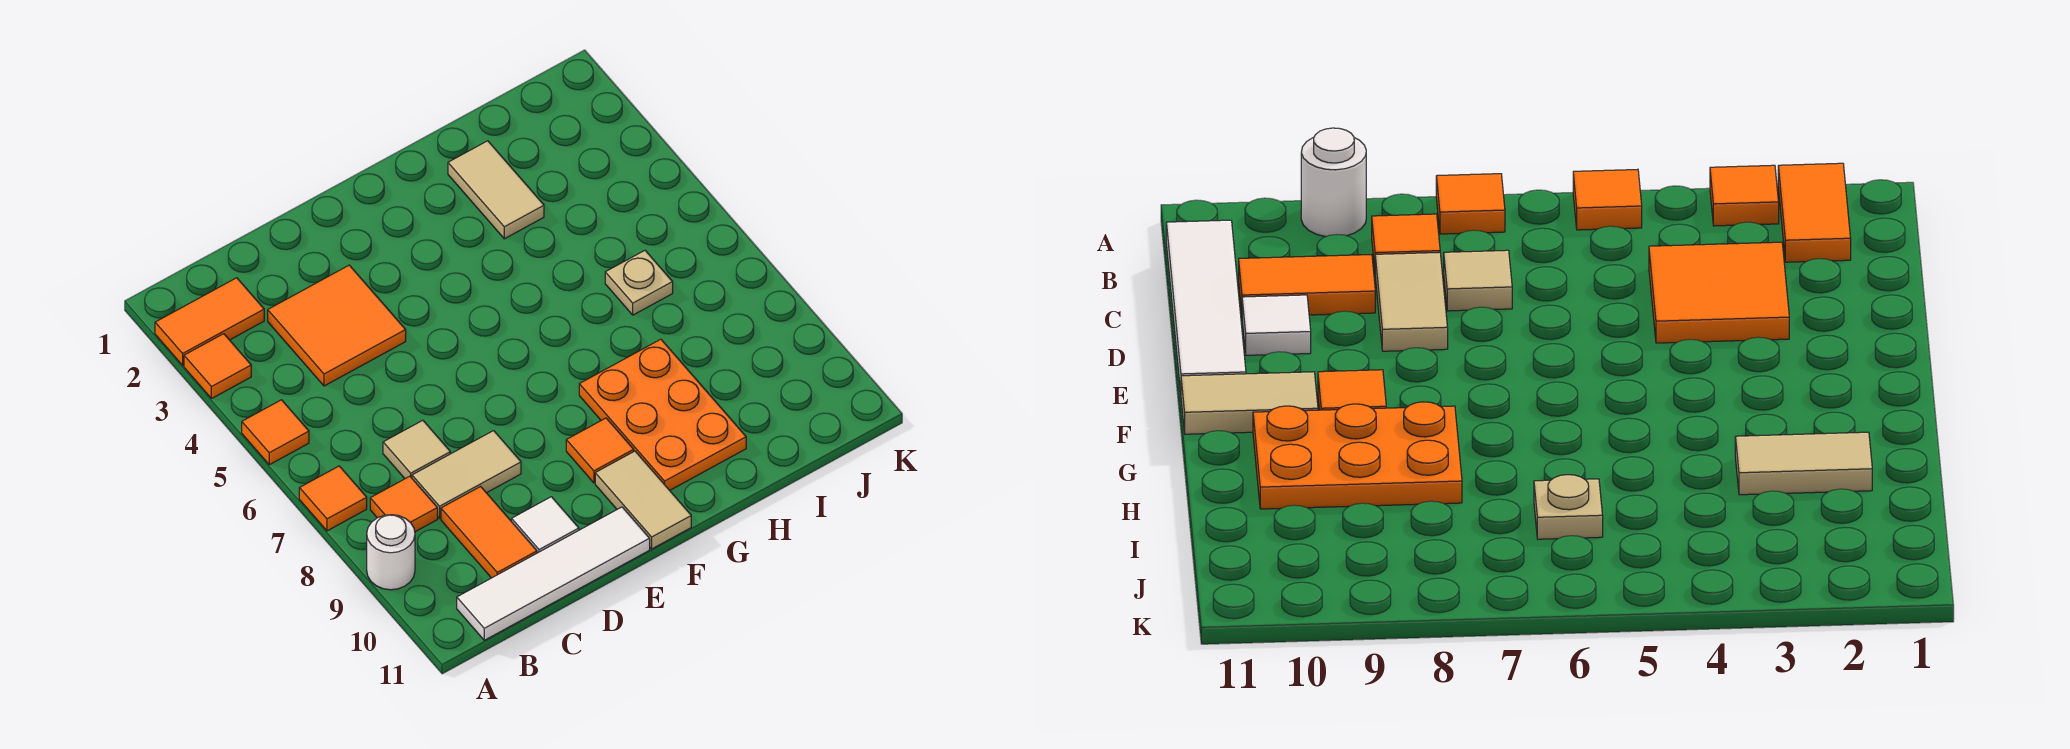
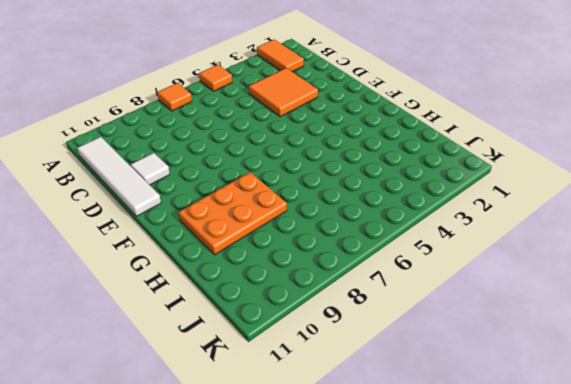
none -> orange tile A3 level 1
none -> white round brick A9 level 1
none -> orange tile B8 level 1

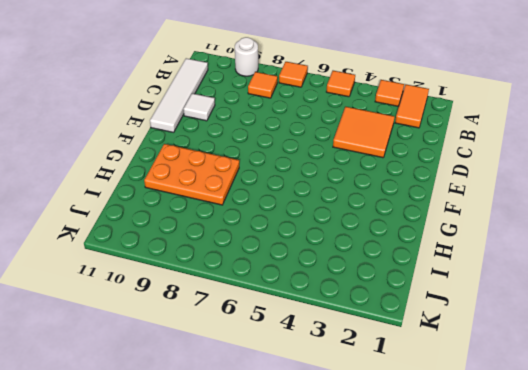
none -> tan tile C7 level 1
none -> tan tile C8:D8 level 1
none -> orange tile C9:C10 level 1

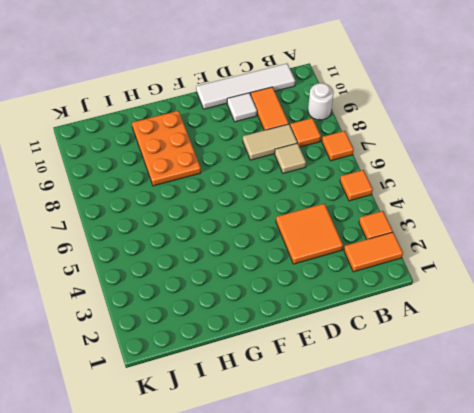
none -> orange tile F9 level 1
none -> tan tile F10:F11 level 1
none -> tan tile H2:H3 level 1

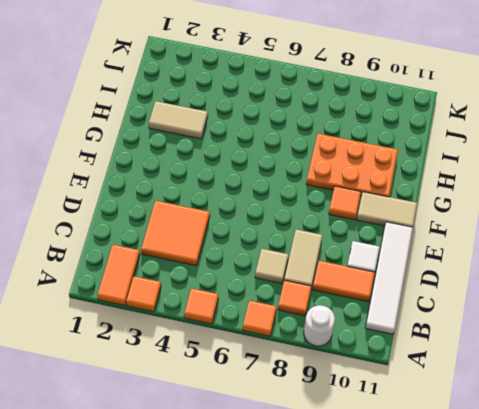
none -> tan plate I6 level 1

